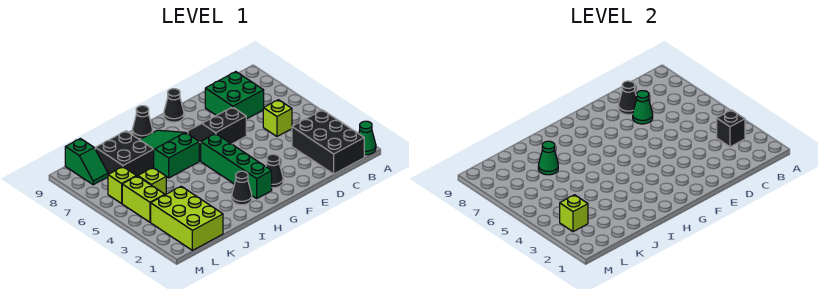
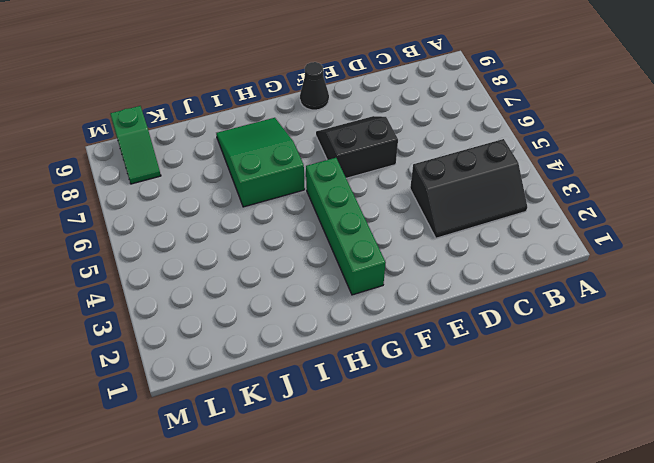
black slope B3:D4 level 1 top 4 -> black brick B1:C3 level 1
none -> green cone A1 level 1
none -> lime brick C5 level 1
none -> green brick C7:D8 level 1

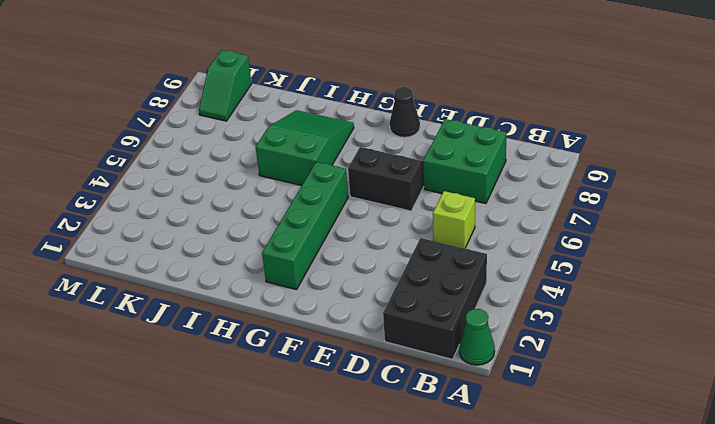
none -> black cone F2 level 1
none -> black cone H2 level 1
none -> black cone H9 level 1

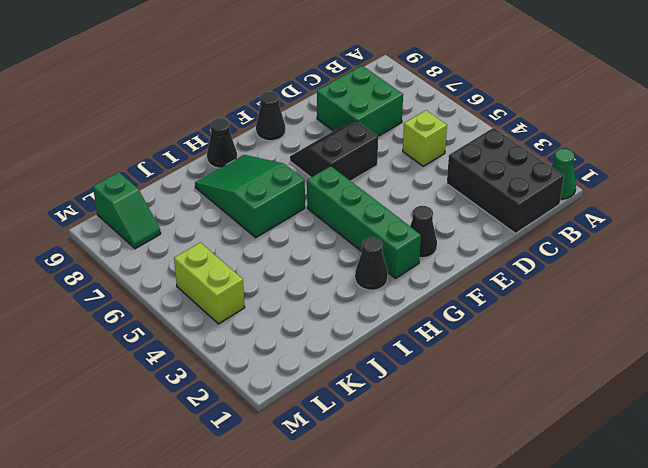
none -> black brick J7:K8 level 1
none -> lime brick K1:L3 level 1
none -> lime brick K5 level 1

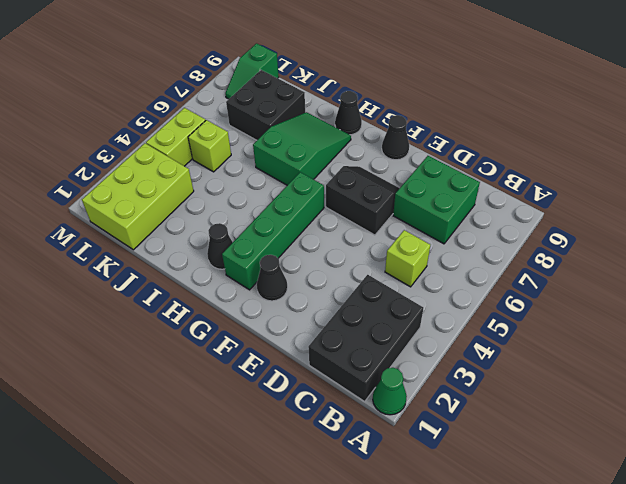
none -> lime brick L6 level 1
none -> black brick B3 level 2
none -> green cone D7 level 2

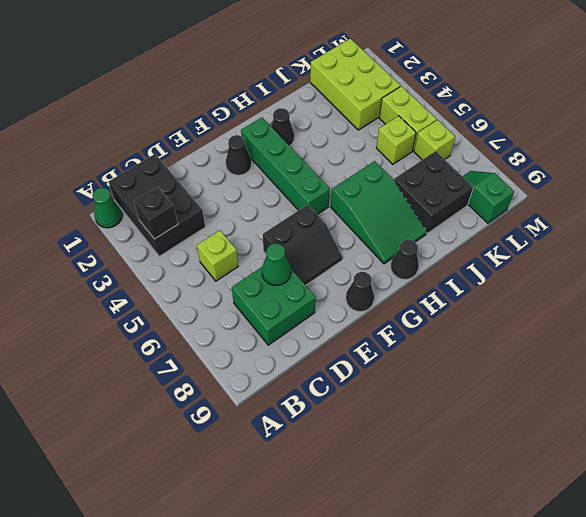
none -> black cone D8 level 2
none -> green cone J7 level 2
none -> lime brick L3 level 2

